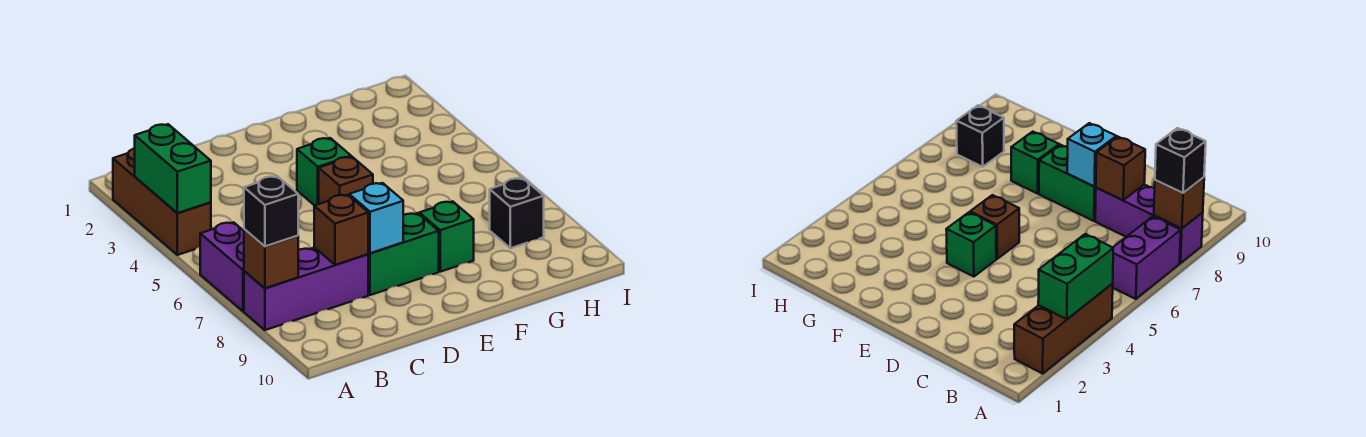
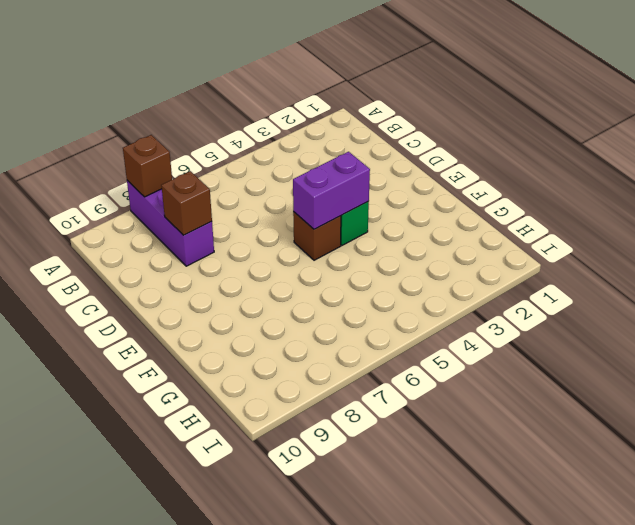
purple brick E4:E5 level 2 -> purple brick A6:A7 level 1
none -> brown brick A2:A4 level 1
none -> green brick D8:E8 level 1
none -> green brick F8 level 1

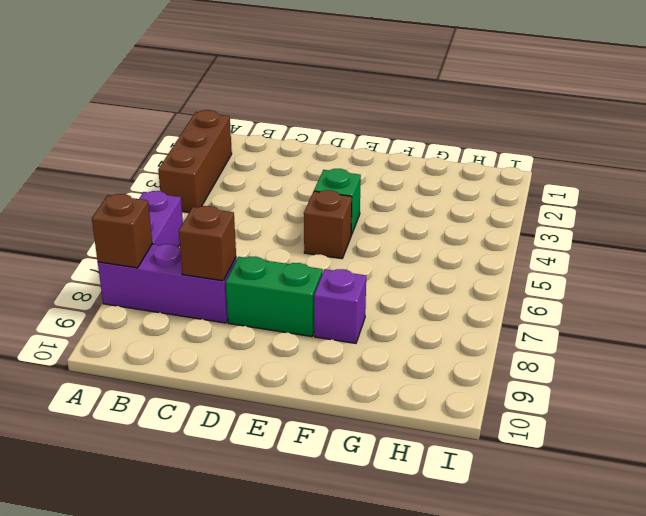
purple brick F8 level 1 -> green brick F8 level 1
none -> black brick H8 level 1
none -> green brick A3:A4 level 2
none -> cyan brick D8 level 2

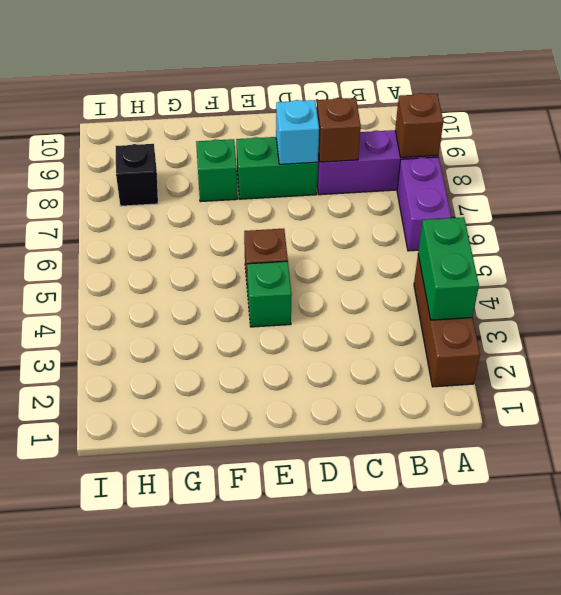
none -> black brick A8 level 3

